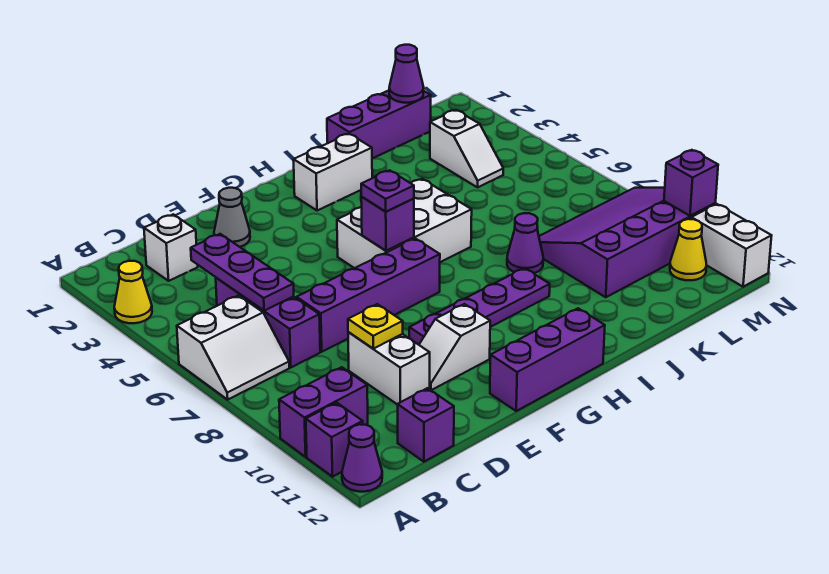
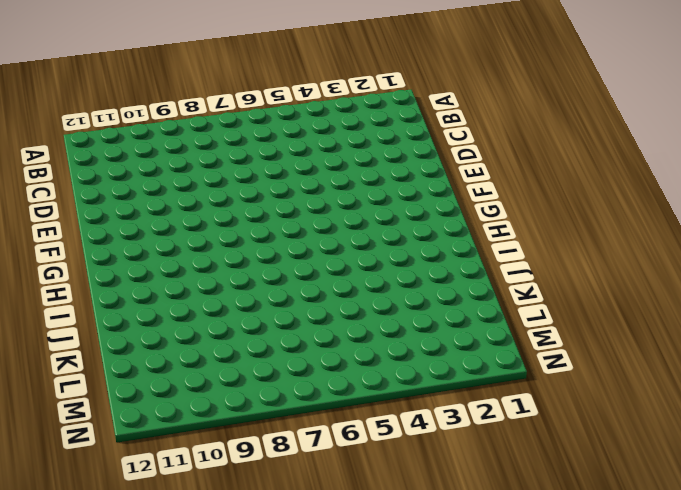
none -> yellow cone A3 level 1
none -> white slope A6:B7 level 1 top 6
none -> purple brick A10:B10 level 1

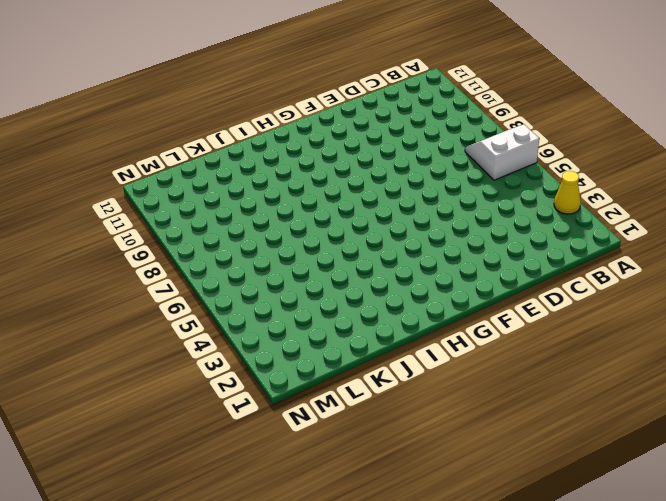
none -> purple brick A10:B10 level 1
none -> purple brick A11 level 1
none -> purple cone A12 level 1

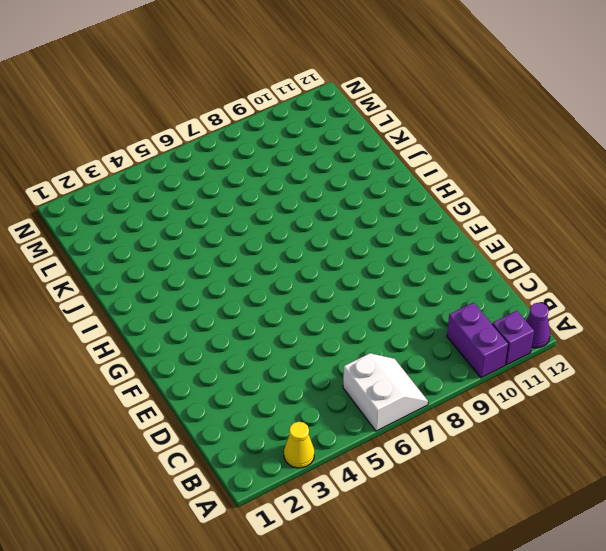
none -> white brick C2 level 1
none -> purple brick C5:C7 level 1
none -> purple brick C12 level 1

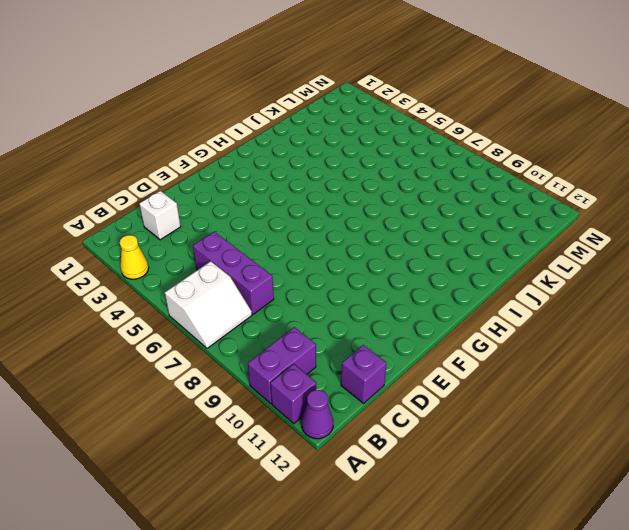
none -> purple brick D7:G7 level 1
none -> white brick D9:D10 level 1
none -> grey cone E2 level 1

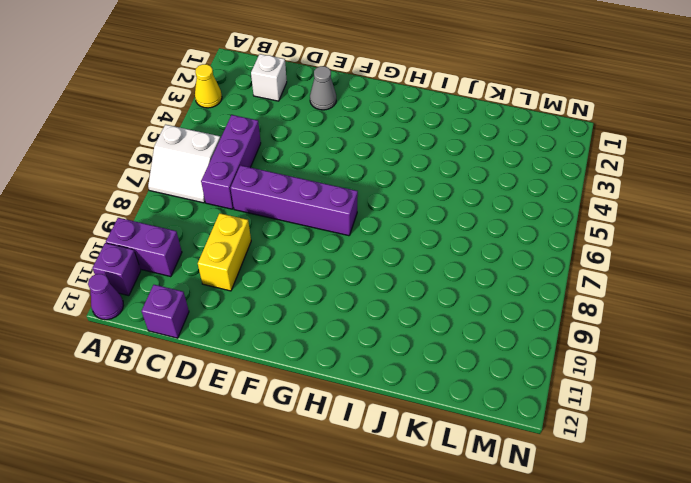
yellow brick D9:D10 level 1 -> white brick D9:D10 level 1
none -> white slope E10:F10 level 1 top F
none -> purple plate F9:I9 level 1
none -> purple brick F12:H12 level 1

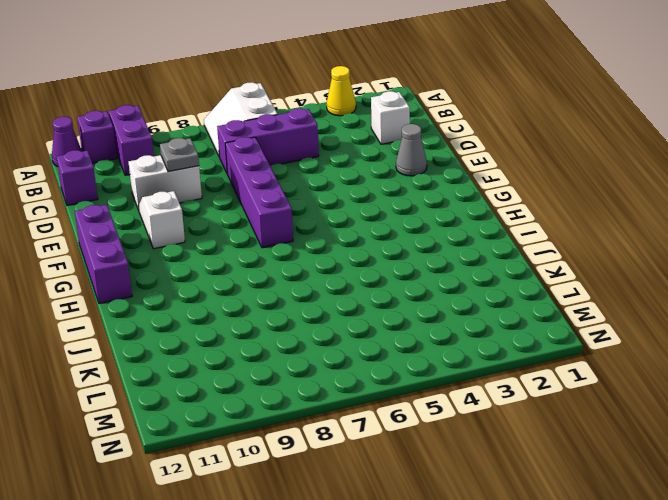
grey plate D9 level 2 -> yellow plate D9 level 2
none -> purple plate F9:I9 level 1
none -> white brick G5:I6 level 1
none -> white brick H2:I2 level 1

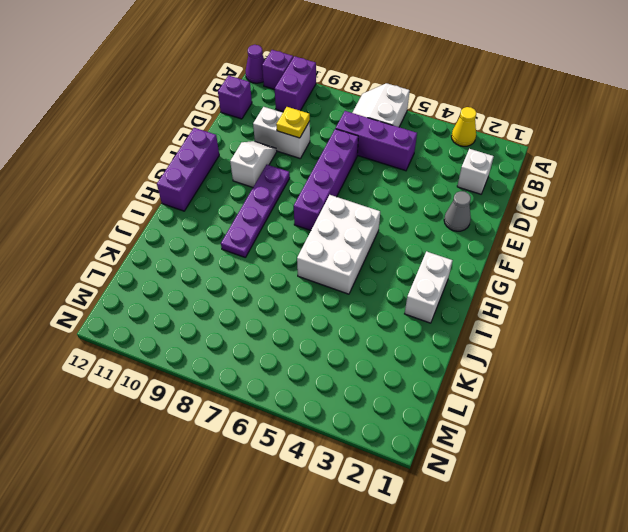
none -> purple brick J1:L1 level 1
none -> purple cone J8 level 1
none -> purple slope K8:N10 level 1 top 10

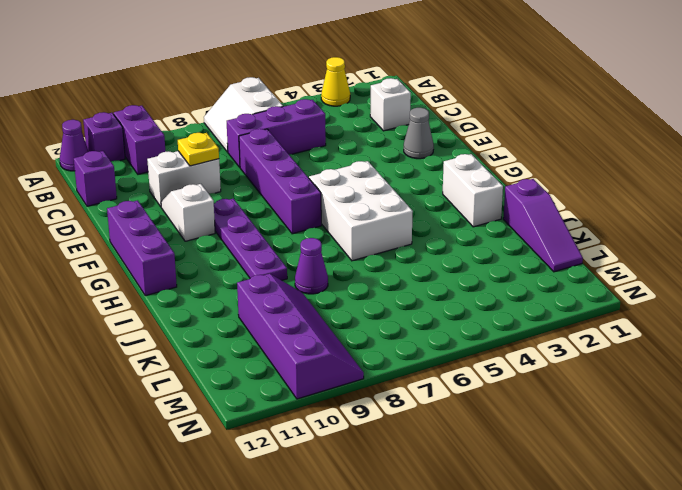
purple slope J1:L1 level 1 top J -> purple brick J1:L1 level 1
purple slope K9:N10 level 1 top 10 -> purple slope K8:N10 level 1 top 10
none -> white slope L3:L4 level 1 top 3
none -> yellow cone M11 level 1
none -> white brick N11:N12 level 1

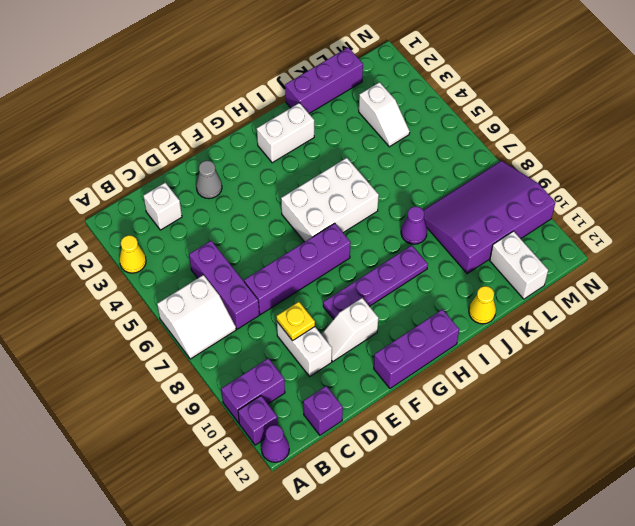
yellow cone J12 level 1 -> yellow cone M11 level 1
white brick L11:L12 level 1 -> white brick N11:N12 level 1
none -> purple plate C4:C6 level 2
none -> purple brick G6 level 2
none -> purple cone L1 level 2

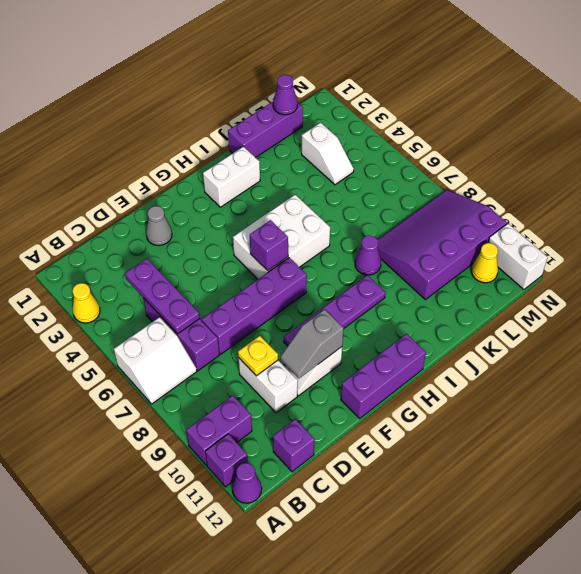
grey slope E10:F10 level 2 top F -> none
none -> white brick C2 level 1
none -> purple brick N10 level 2
none -> purple plate G6 level 3

